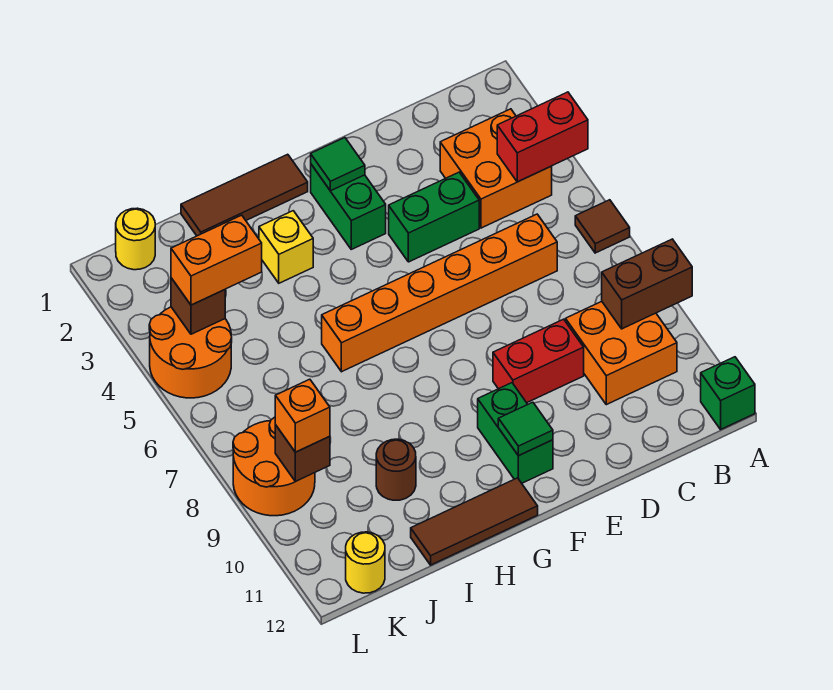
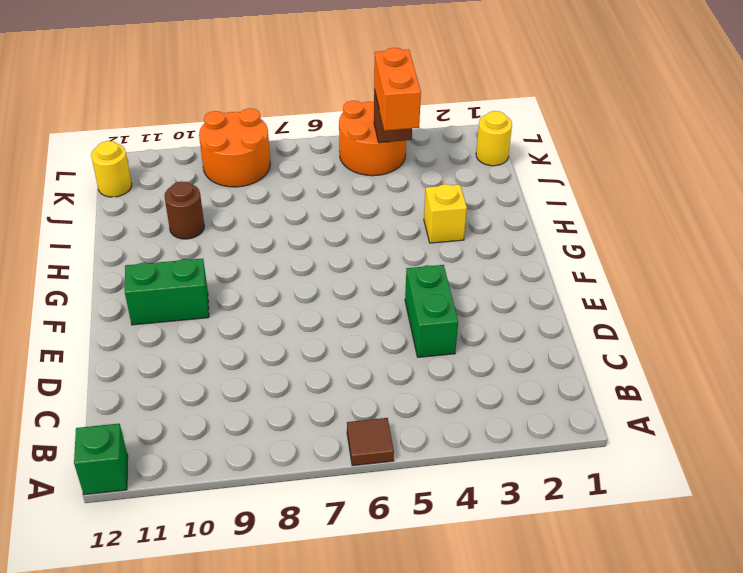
none -> orange brick B3:C4 level 1
none -> orange brick B9:C10 level 1
none -> orange brick C6:H6 level 1

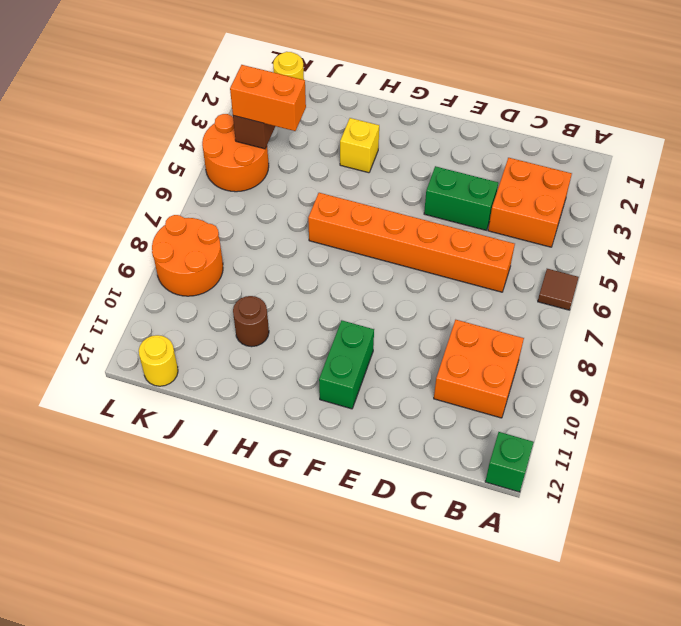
none -> red brick D9:E9 level 1
none -> green brick F2:F3 level 1
none -> brown tile G1:I1 level 1

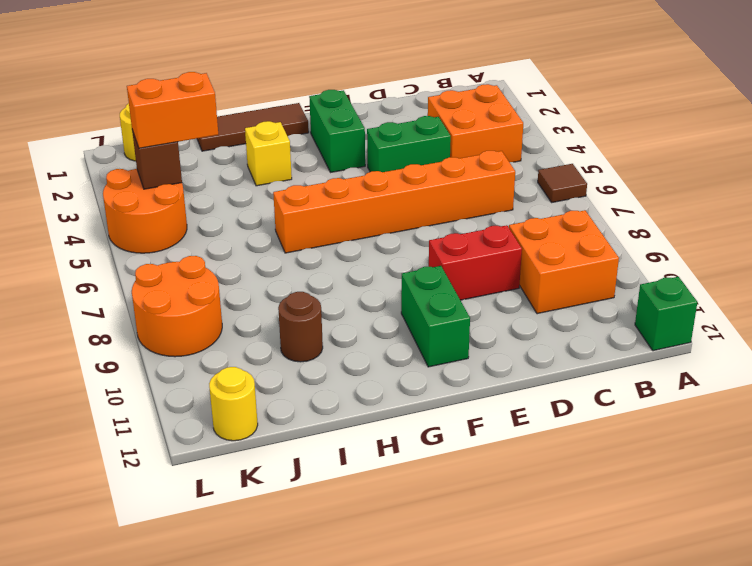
none -> brown tile G12:I12 level 1
none -> red brick A4:B4 level 2
none -> brown brick A9:B9 level 2

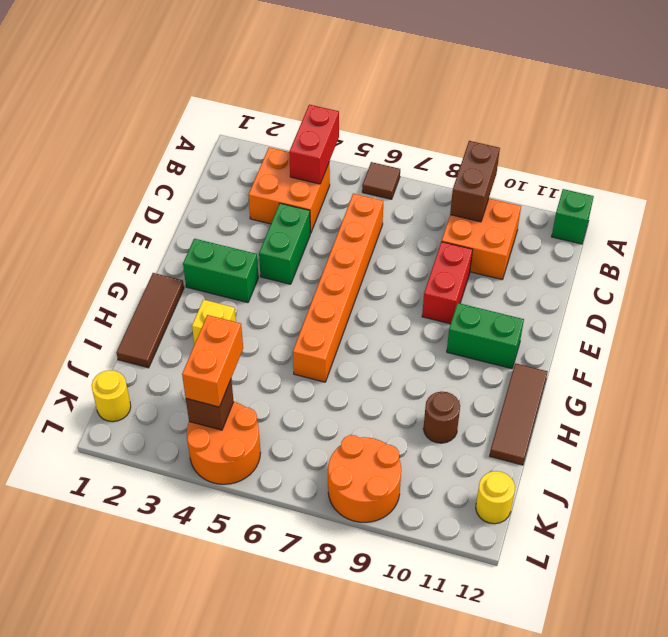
none -> green tile F2 level 2
none -> green tile F11 level 2
none -> brown brick K9 level 2

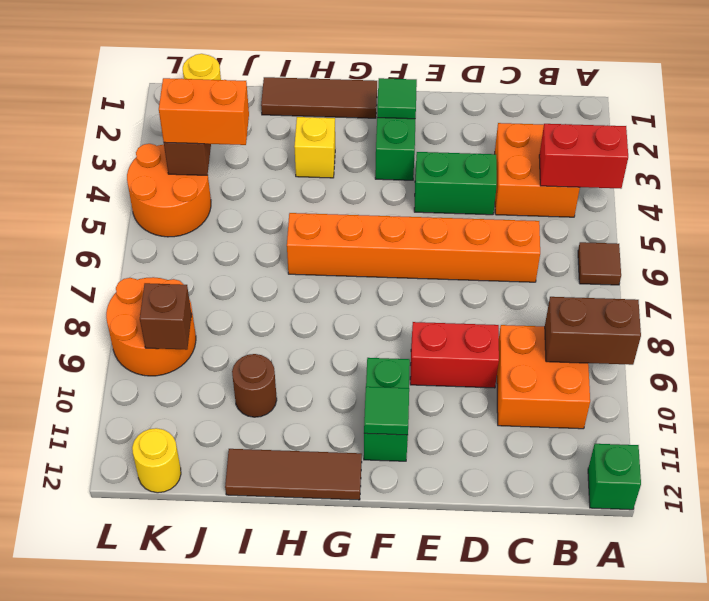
none -> orange brick K9 level 3

